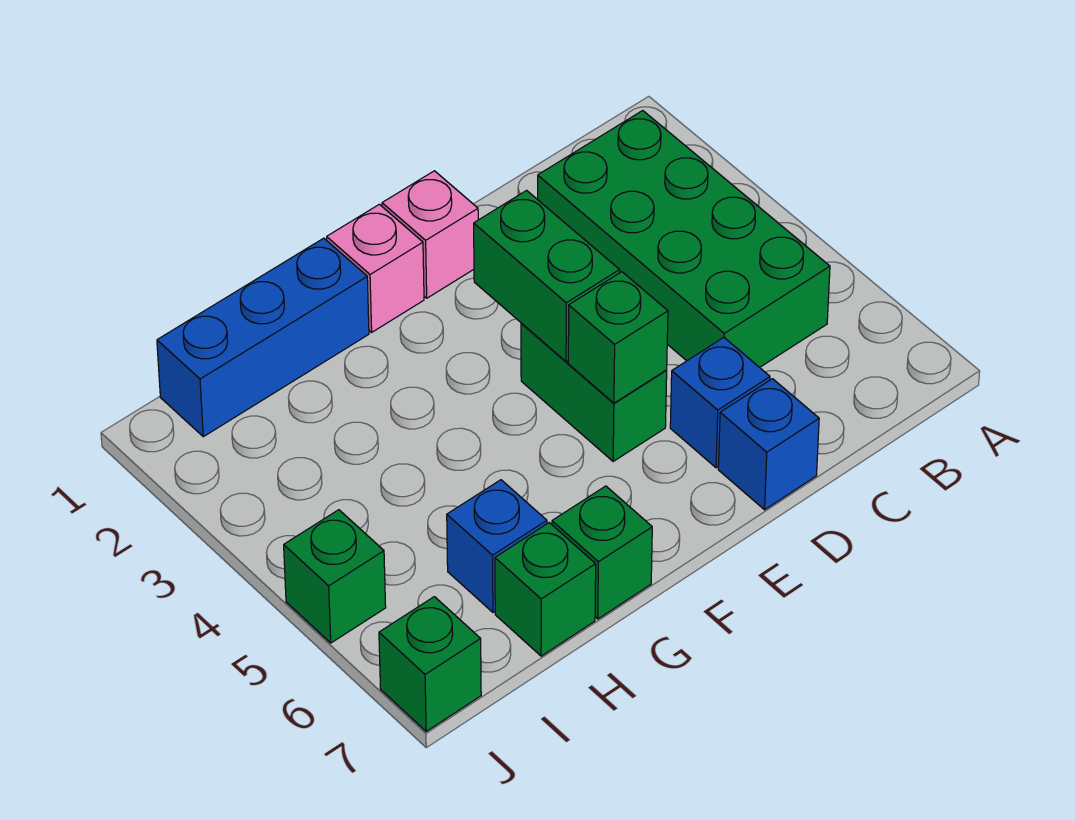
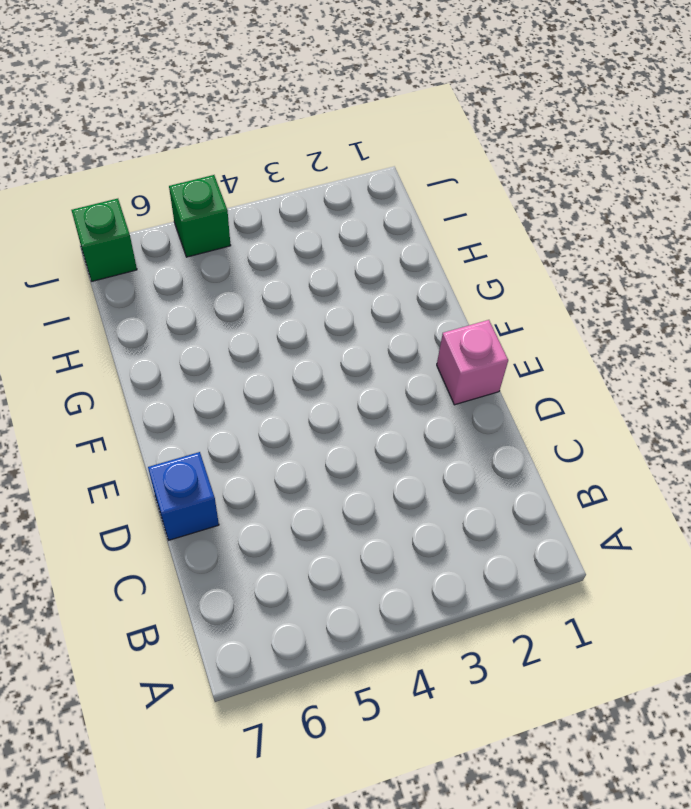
none -> green brick B2:C5 level 1
none -> blue brick D6 level 1
none -> green brick E4:E5 level 1

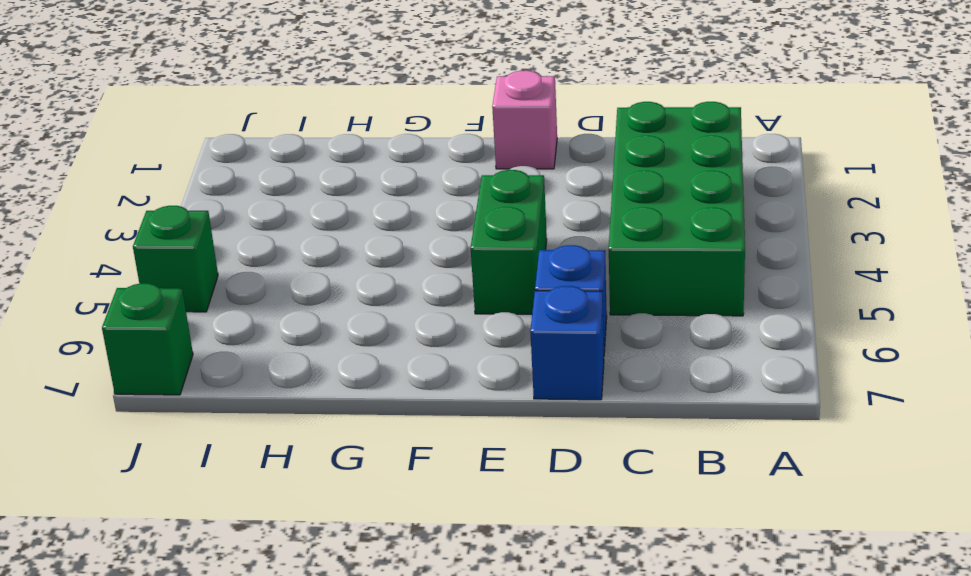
none -> pink brick F1 level 1
none -> blue brick G1:I1 level 1
none -> green brick G7 level 1

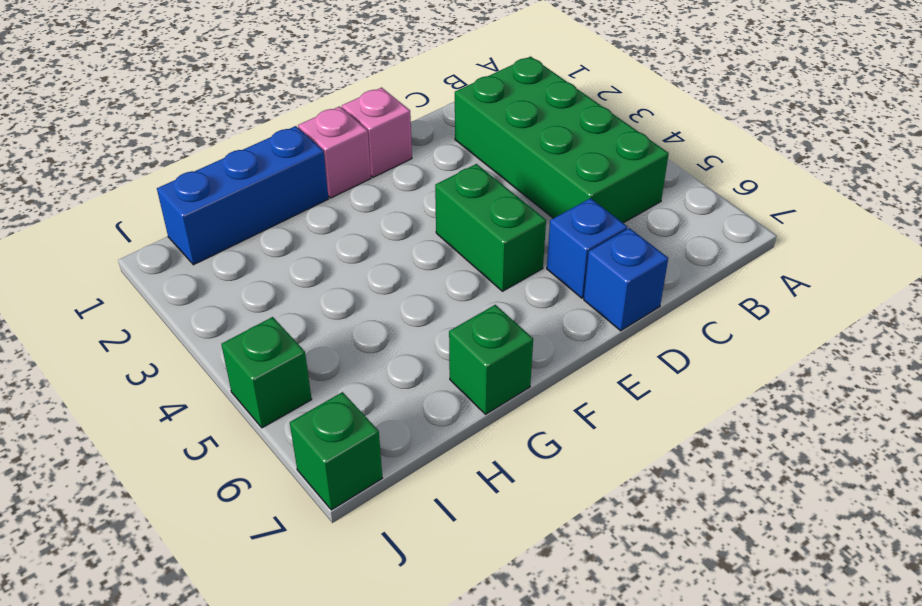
none -> blue brick H6 level 1
none -> green brick H7 level 1
none -> green brick E3:E4 level 2

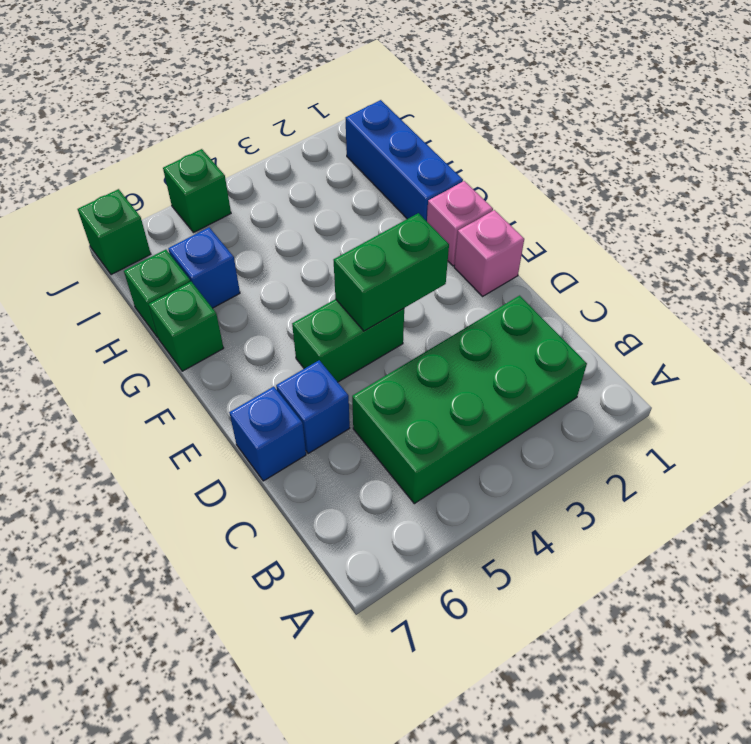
none -> green brick E5 level 2

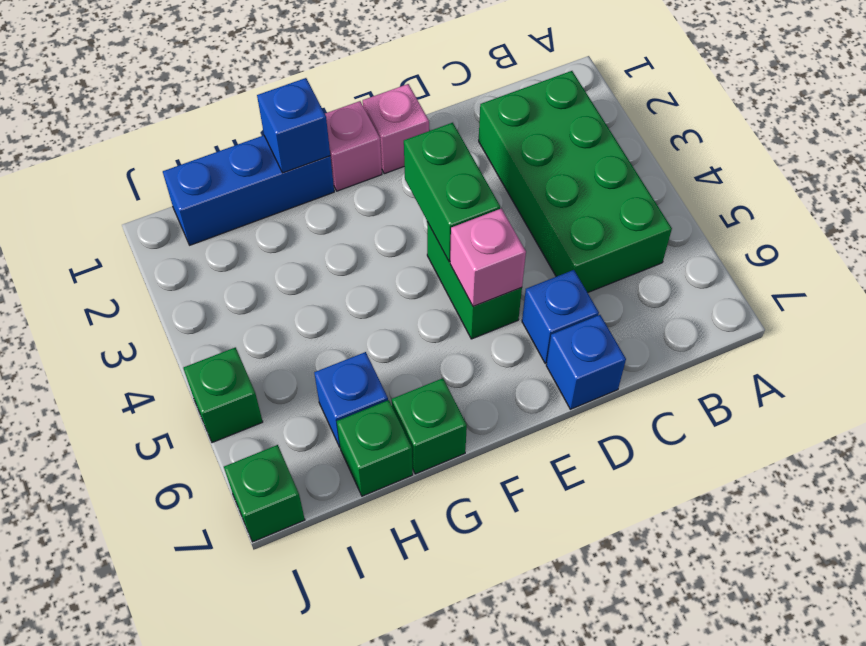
pink brick E5 level 2 -> green brick E5 level 2
blue brick G1 level 2 -> none

